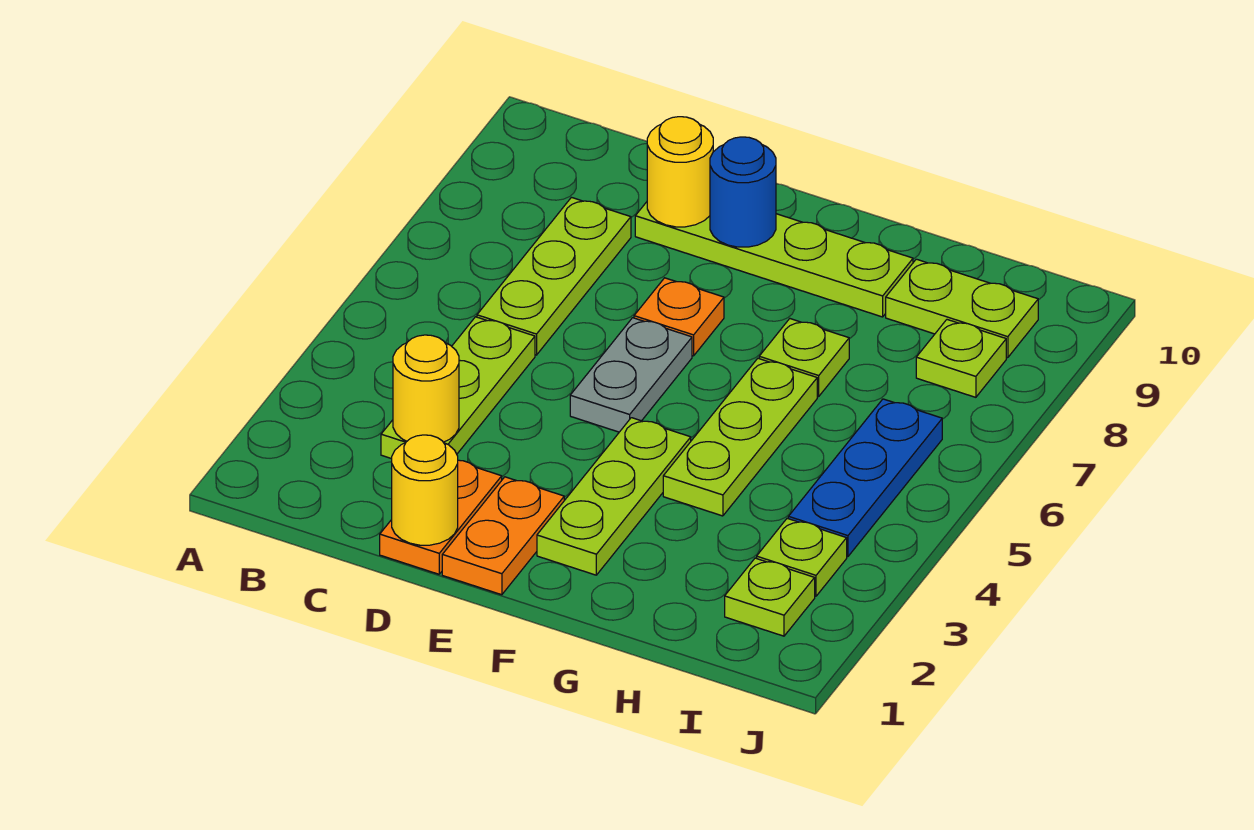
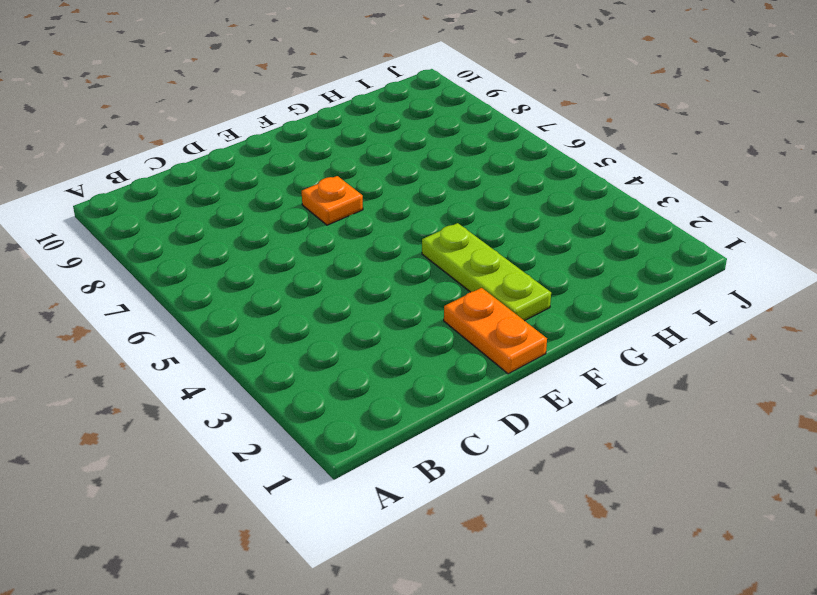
none -> lime plate C3:C5 level 1
none -> lime plate C6:C8 level 1
none -> orange plate D1:D2 level 1

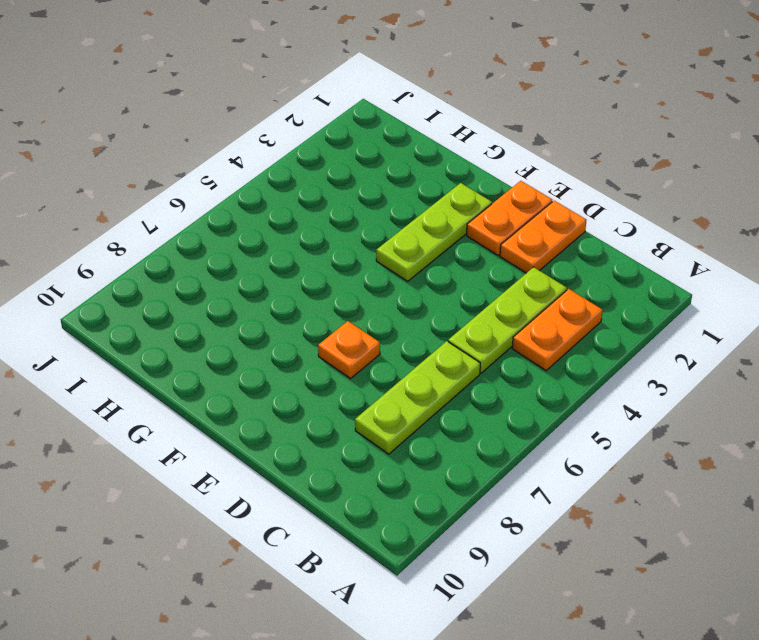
orange plate B3:B4 level 1 -> none
none -> lime plate D9:G9 level 1
none -> grey plate E5:E6 level 1
none -> lime plate G4:G6 level 1

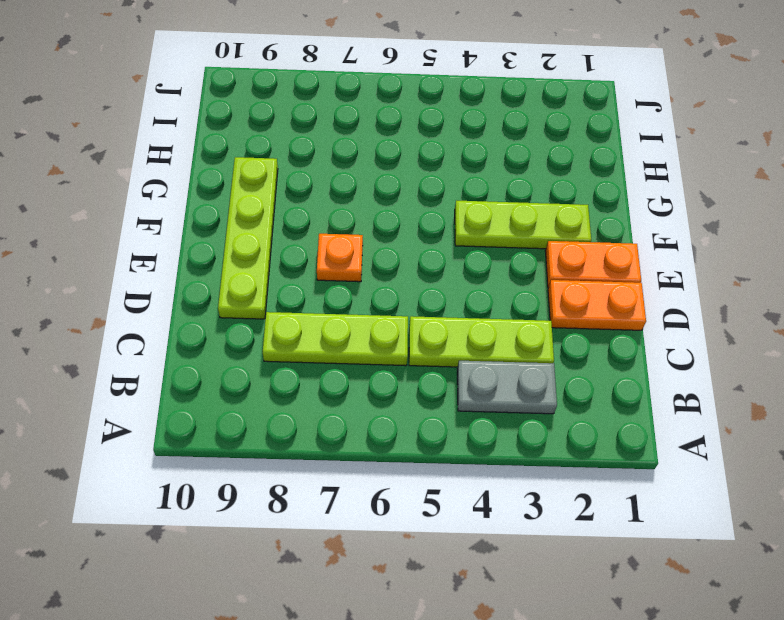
grey plate B3:B4 level 1 -> grey plate E5:E6 level 1
none -> lime plate G4:G6 level 1
none -> lime plate G7 level 1
none -> lime plate H9:I9 level 1

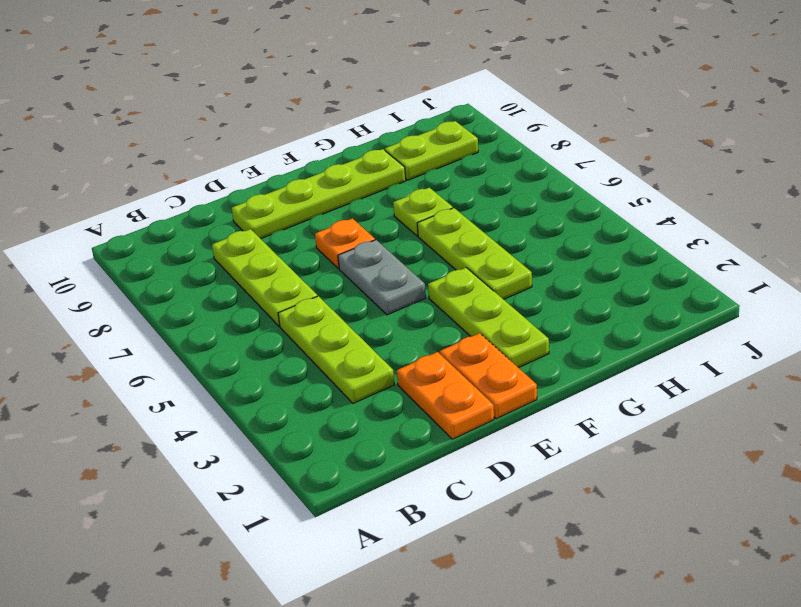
none -> lime plate I2 level 1
none -> lime plate I3 level 1
none -> blue plate I4:I6 level 1

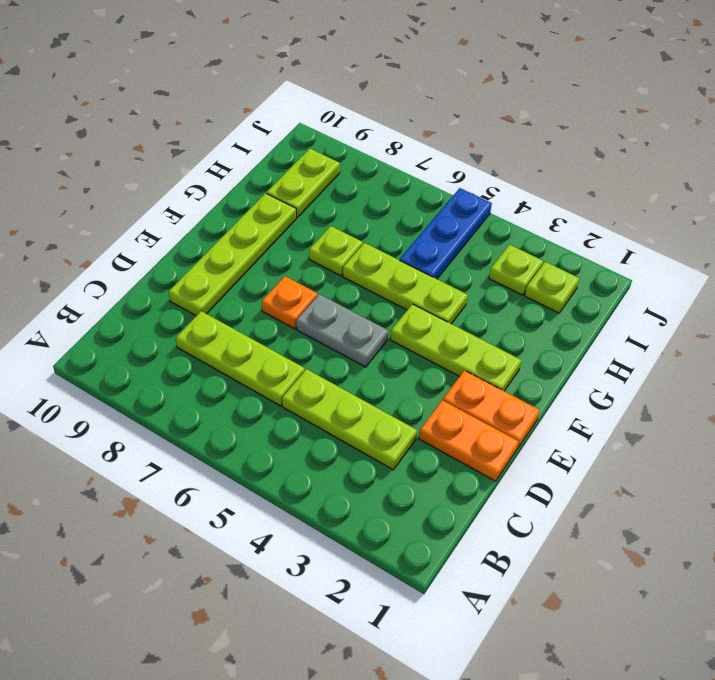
blue plate H5:J5 level 1 -> blue plate I4:I6 level 1
none -> lime plate I8 level 1
none -> yellow round brick C3 level 2
none -> yellow round brick D1 level 2

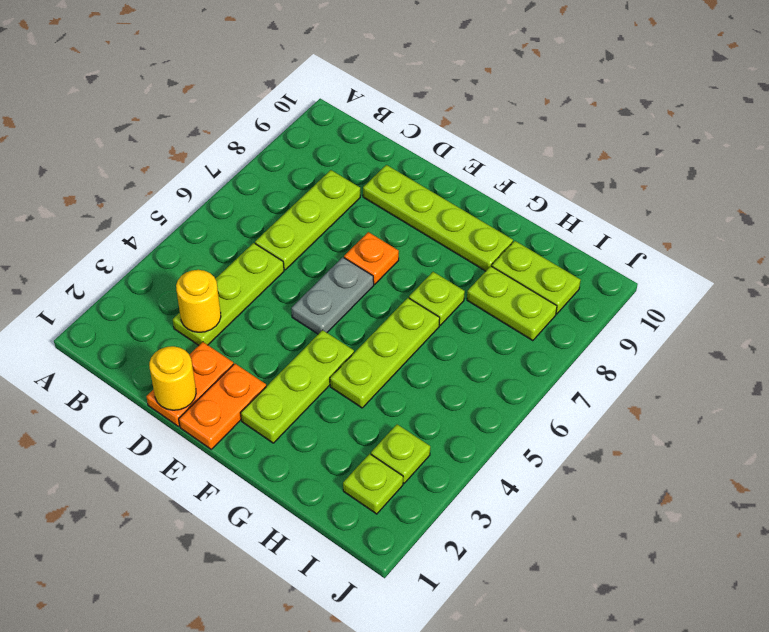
lime plate H8:I8 level 1 -> lime plate I8 level 1
none -> blue plate I4:I6 level 1
none -> yellow round brick D9 level 2
none -> blue round brick E9 level 2

